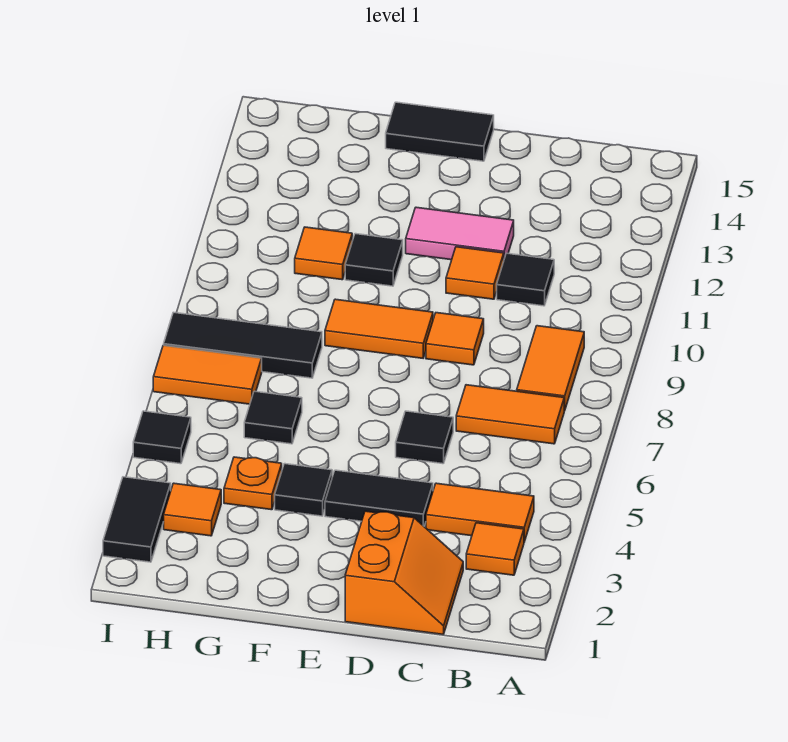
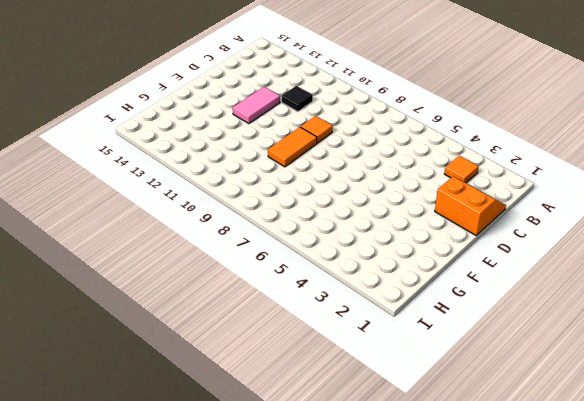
none -> orange tile B4:C4 level 1
none -> orange tile B7:C7 level 1
none -> orange tile B8:B9 level 1

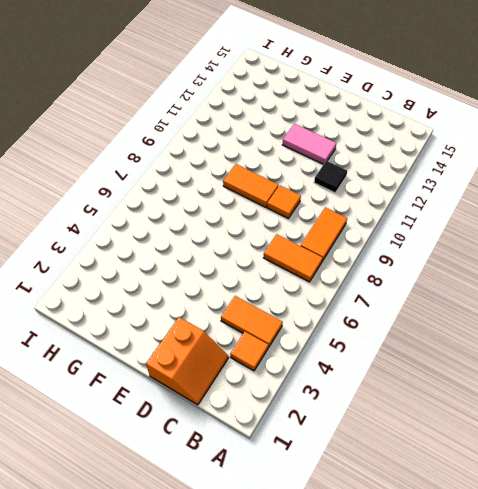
none -> black tile D4:E4 level 1
none -> black tile D6 level 1
none -> orange tile D11 level 1

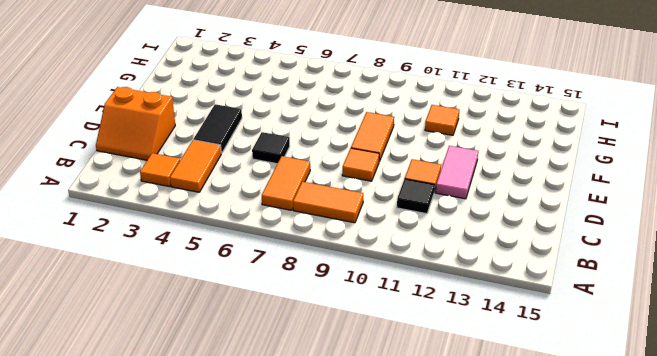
none -> black tile E15:F15 level 1
none -> black tile F4 level 1
none -> black tile F11 level 1

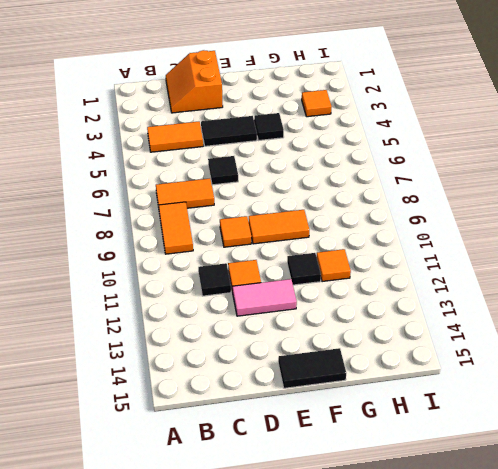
none -> orange tile B3 level 1
none -> orange plate G4 level 1
none -> black tile G6 level 1

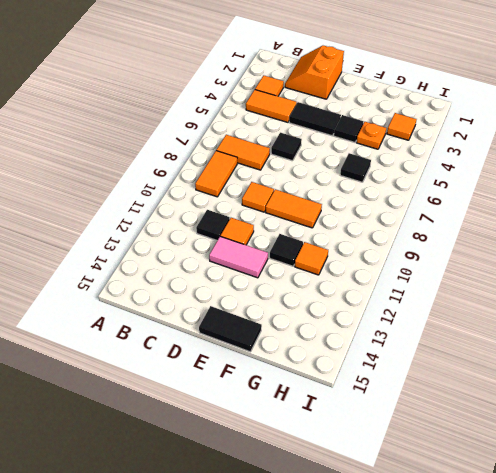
none -> black tile G8:I8 level 1
none -> orange tile H7:I7 level 1
none -> black tile I2:I3 level 1

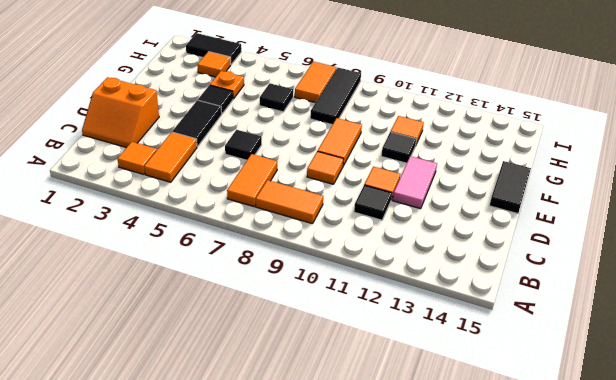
none -> black tile I5 level 1

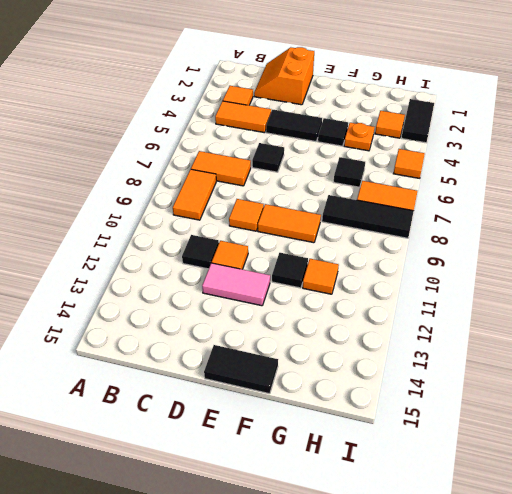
orange tile I5 level 1 -> black tile I5 level 1

